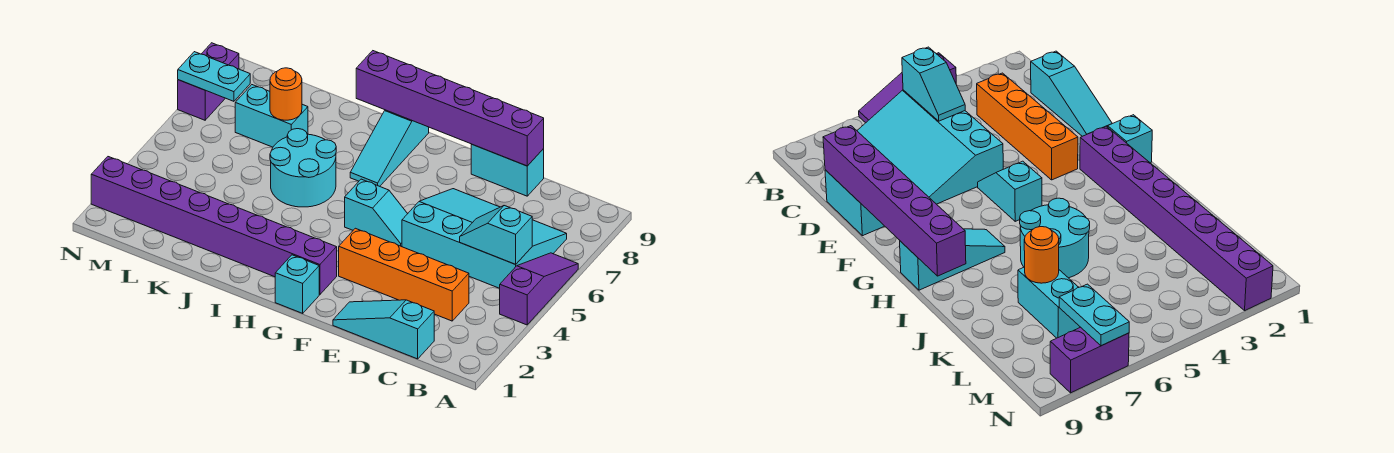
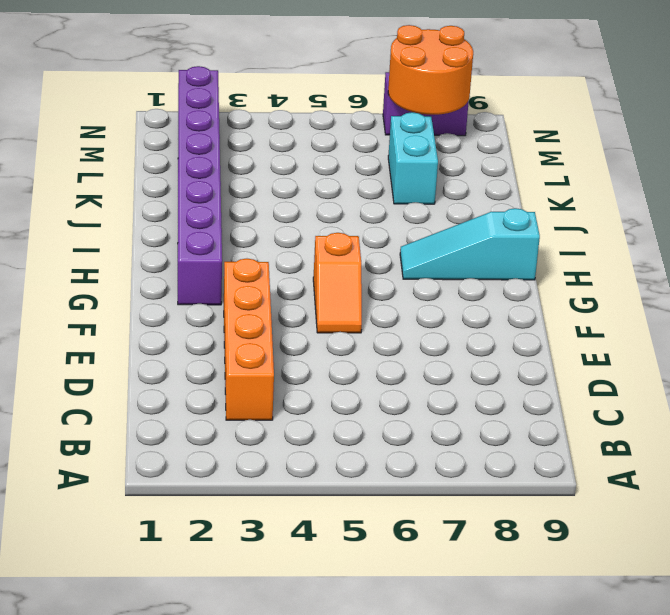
orange slope F5:G5 level 1 top G -> cyan slope F5:G5 level 1 top G
orange round brick M7:N8 level 2 -> cyan plate M7:N7 level 2
none -> purple slope A4:A6 level 1 top 4
none -> cyan slope B5:E7 level 1 top 5
none -> cyan slope C1:E1 level 1 top C

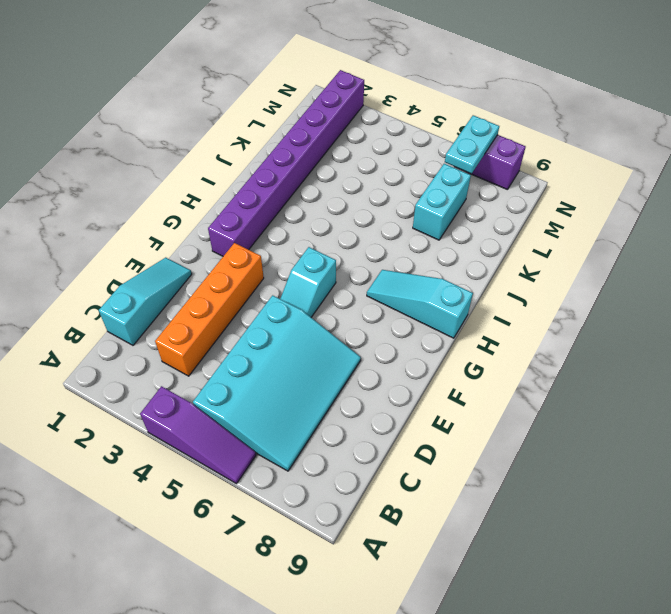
none -> cyan brick D9:E9 level 1
none -> cyan brick G1 level 1
none -> cyan round brick I5:J6 level 1

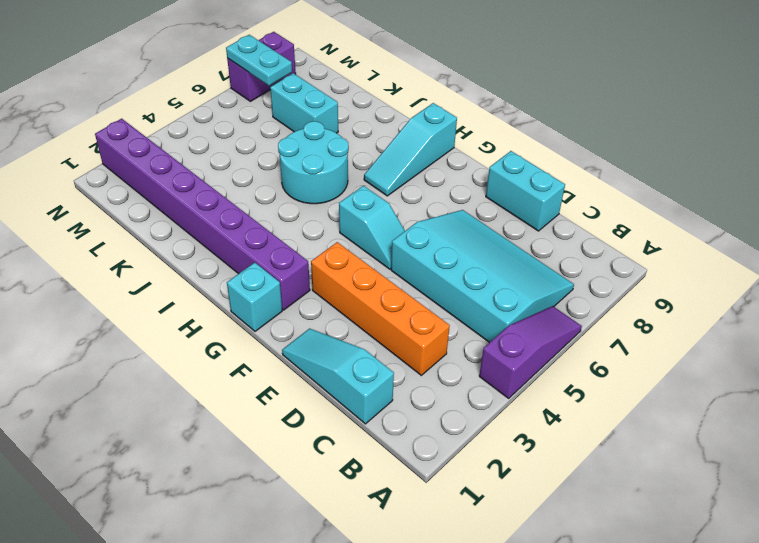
none -> cyan slope B5:C5 level 2 top B
none -> purple brick D9:I9 level 2
none -> orange round brick K7 level 2

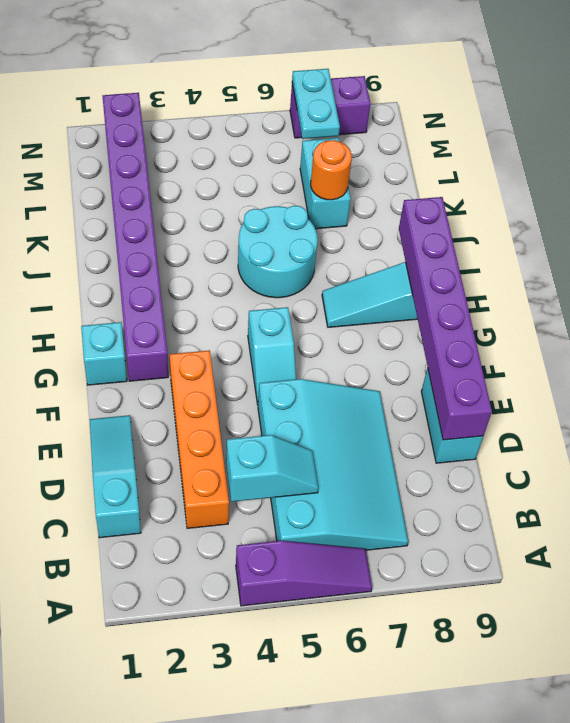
cyan slope C4:C5 level 2 top 4 -> cyan slope B5:C5 level 2 top B

